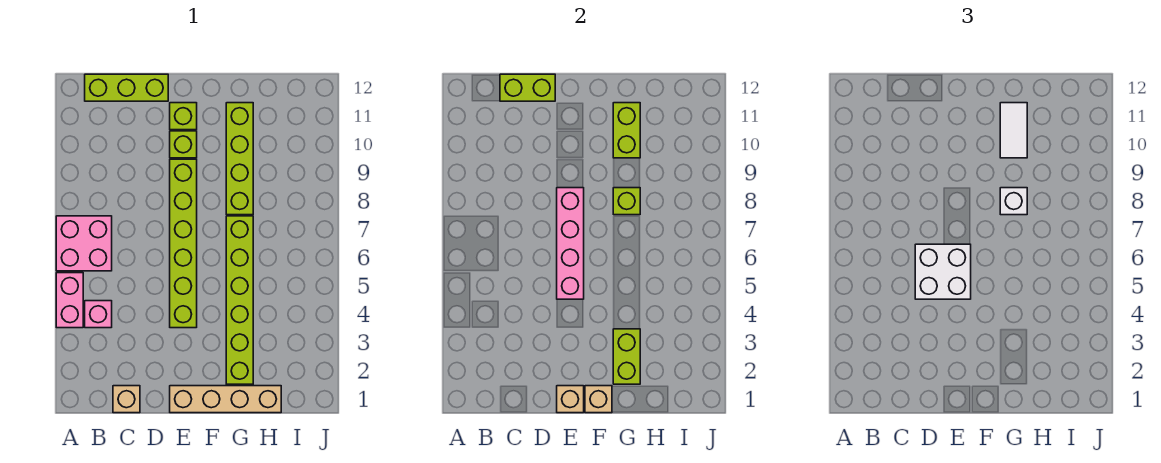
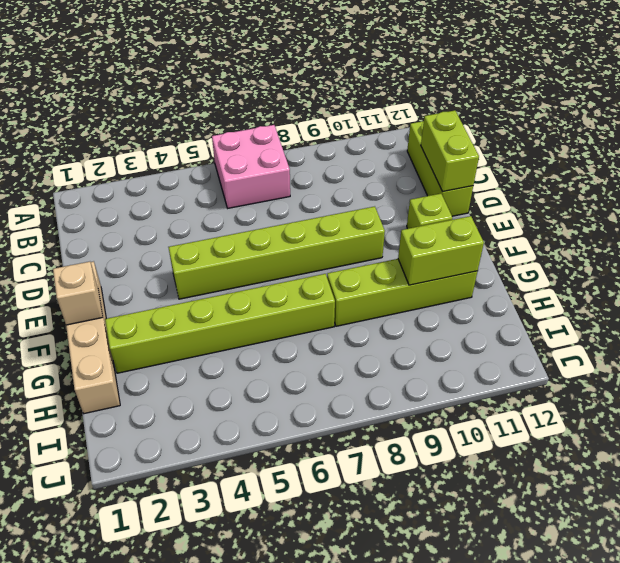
none -> pink brick A4:A5 level 1
none -> pink brick B4 level 1
none -> tan brick C1 level 1

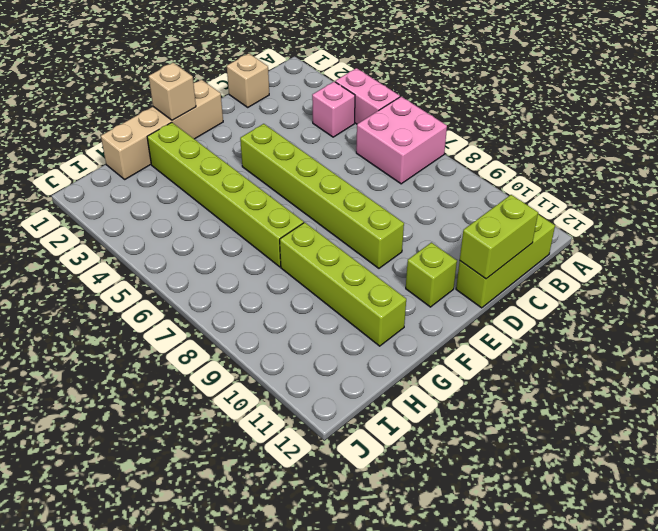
none -> lime brick E10 level 1
none -> tan brick E1 level 2
none -> pink brick E5:E8 level 2

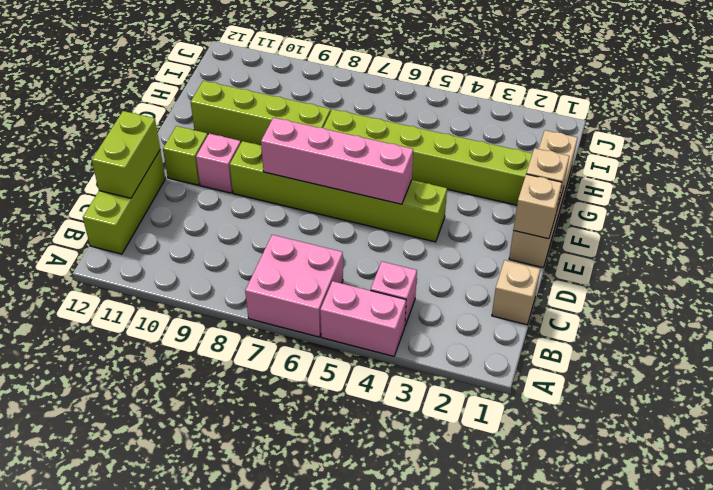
pink brick E10 level 1 -> lime brick E10 level 1
none -> lime brick G2:G3 level 2
none -> lime brick G8 level 2
none -> lime brick G10:G11 level 2

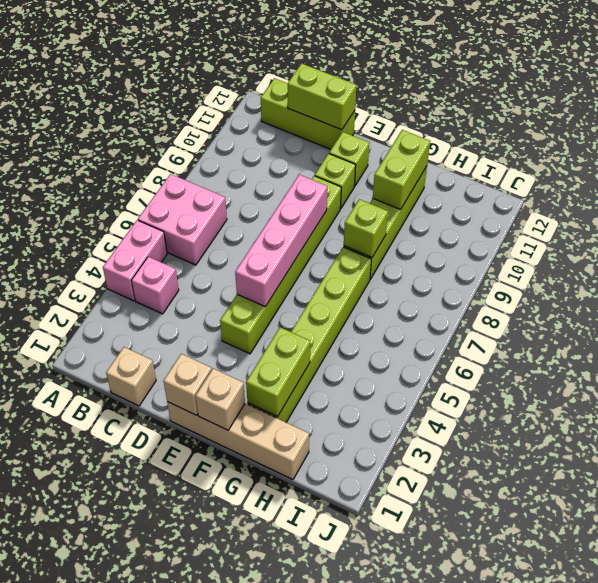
none -> white brick D5:E6 level 3
none -> white brick G8 level 3
none -> white tile G10:G11 level 3

